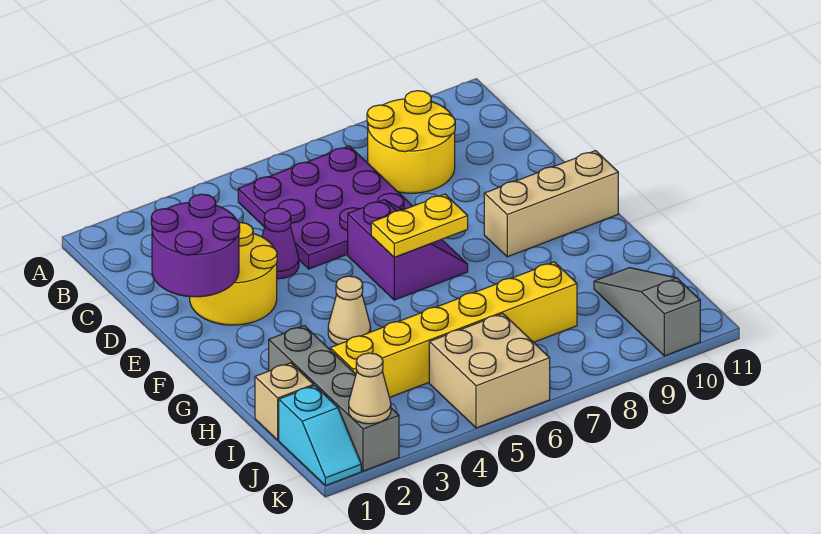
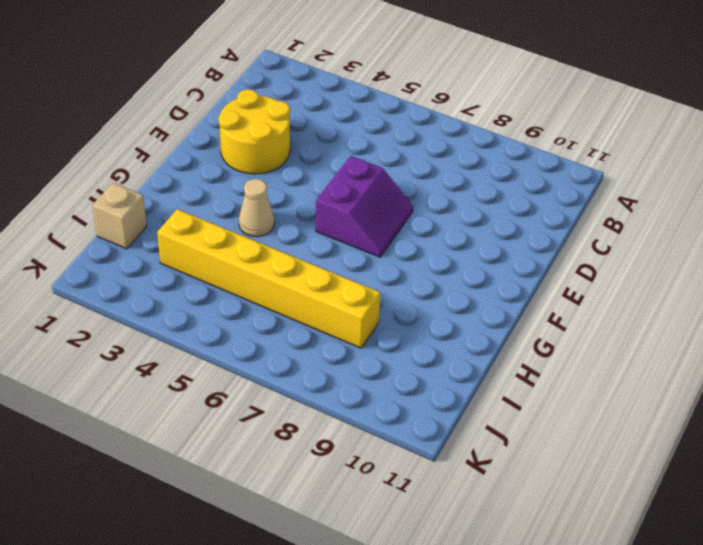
none -> purple plate B5:D7 level 1
none -> yellow round brick B8:C9 level 1
none -> purple cone D4 level 1

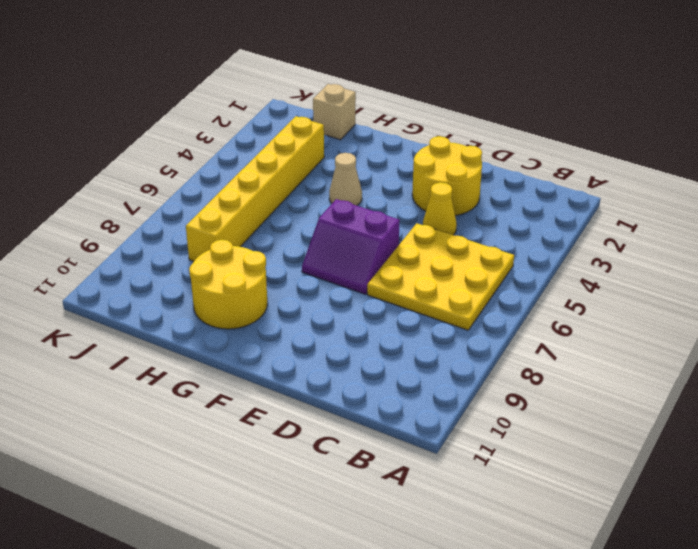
yellow plate B5:D7 level 1 -> purple plate B5:D7 level 1
yellow cone D4 level 1 -> purple cone D4 level 1
yellow round brick G9:H10 level 1 -> yellow round brick B8:C9 level 1
none -> tan brick F9:F11 level 1
none -> grey brick H2:K2 level 1
none -> grey slope I10:K10 level 1 top K

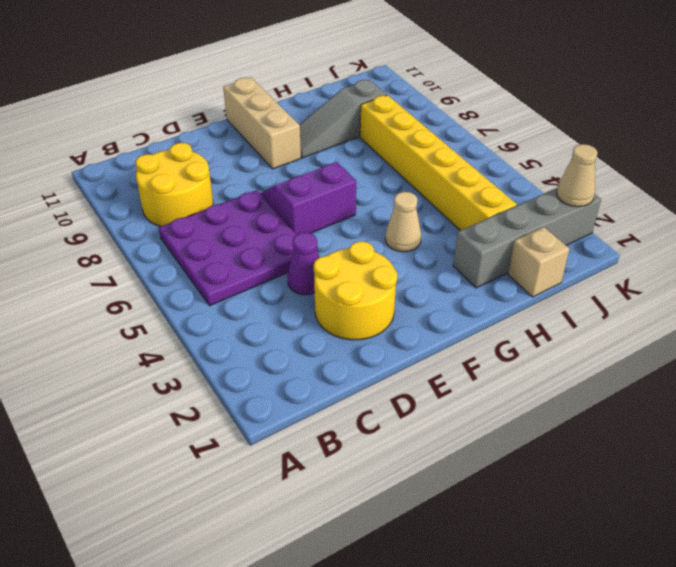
grey slope G9:I9 level 1 top I -> grey slope I10:K10 level 1 top K
none -> cyan slope J1:K1 level 1 top J
none -> tan brick J5:K6 level 1
none -> purple round brick D1:E2 level 2

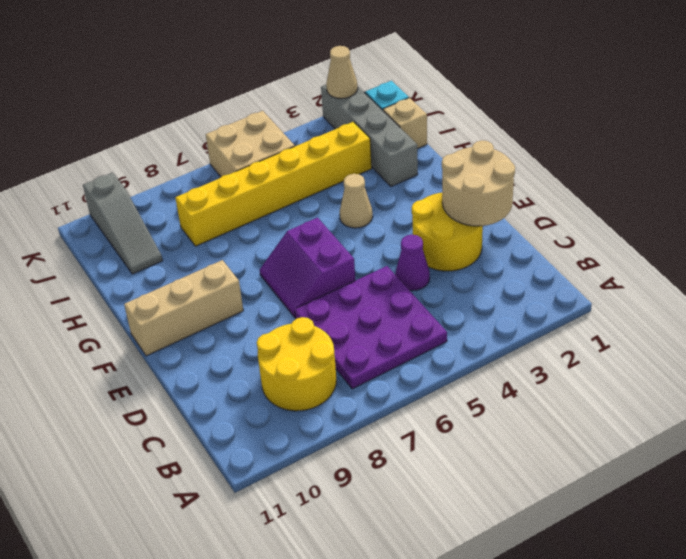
tan round brick D1:E2 level 2 -> purple round brick D1:E2 level 2
none -> yellow plate F6:F7 level 2

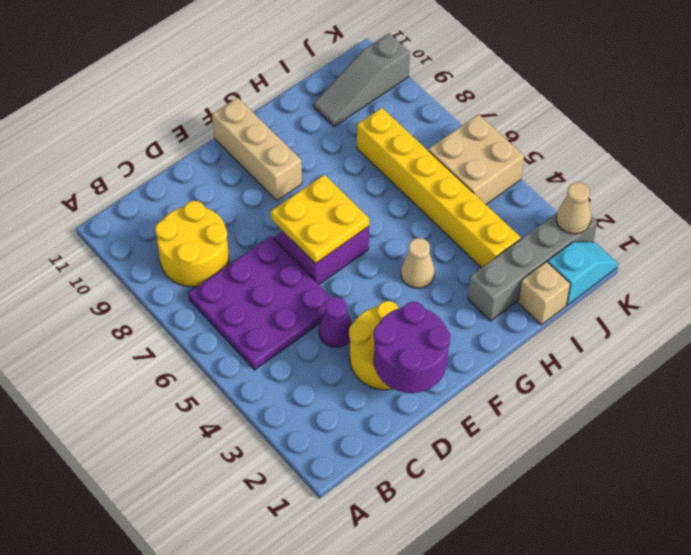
yellow plate E6:F7 level 2 -> yellow plate F6:F7 level 2

